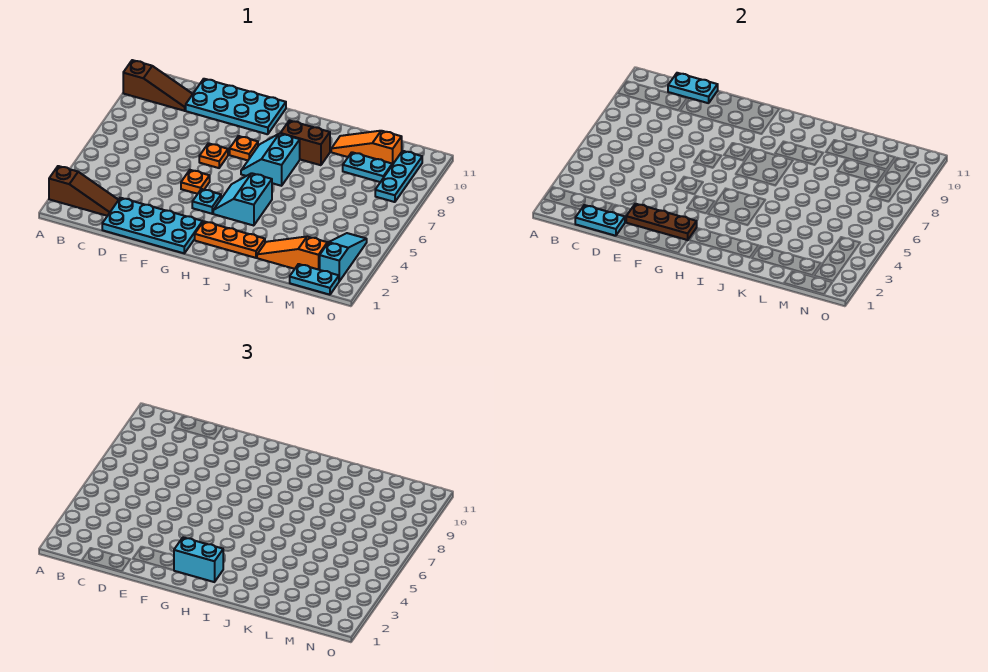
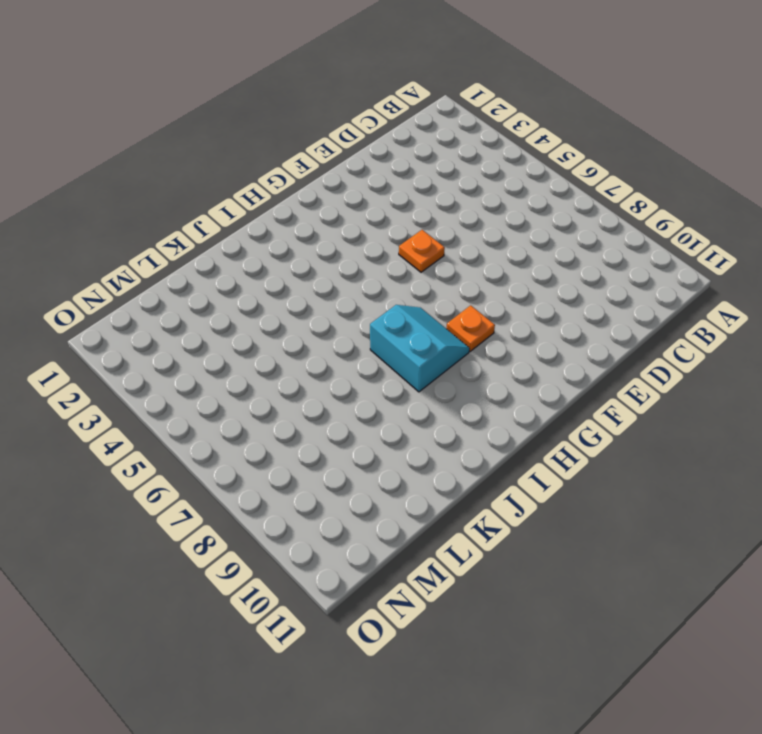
none -> brown slope A2:C2 level 1 top A
none -> brown slope A10:C10 level 1 top A
none -> cyan plate D1:G2 level 1

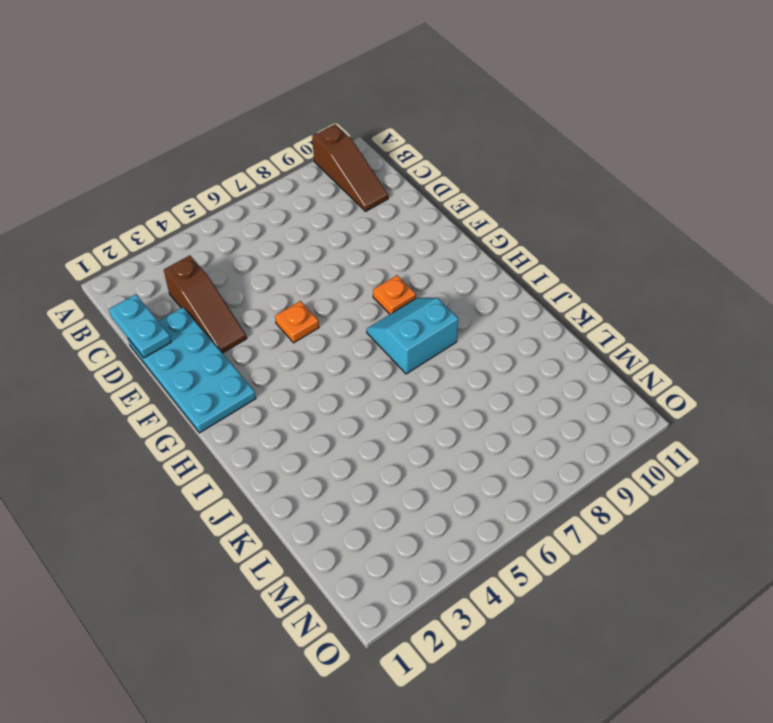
brown slope C3:E3 level 1 top C -> brown slope A2:C2 level 1 top A
none -> cyan plate D10:G11 level 1
none -> orange plate F7 level 1
none -> cyan plate G4 level 1

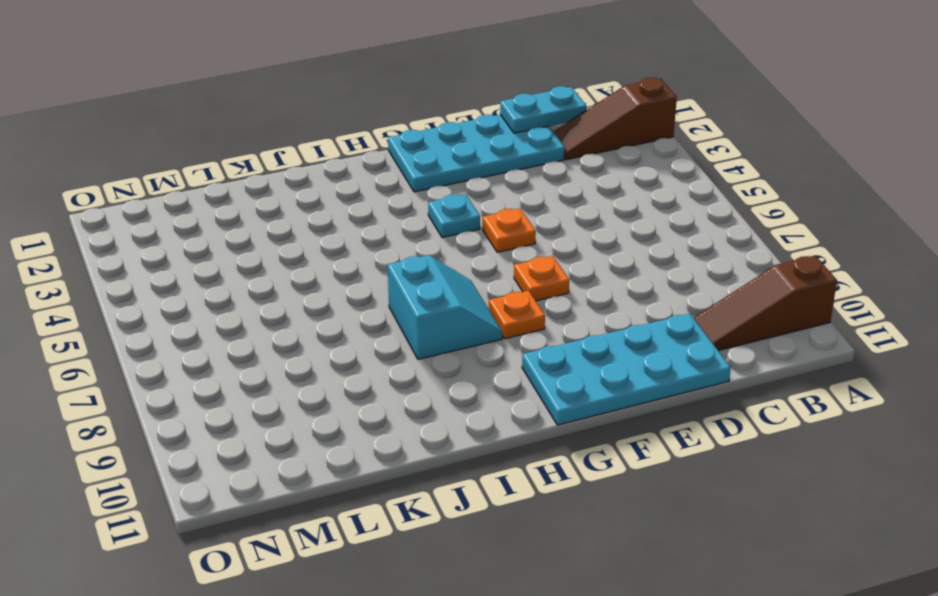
none -> orange plate H2:J2 level 1
none -> cyan slope H4:I5 level 1 top I
none -> brown brick I9:J9 level 1

